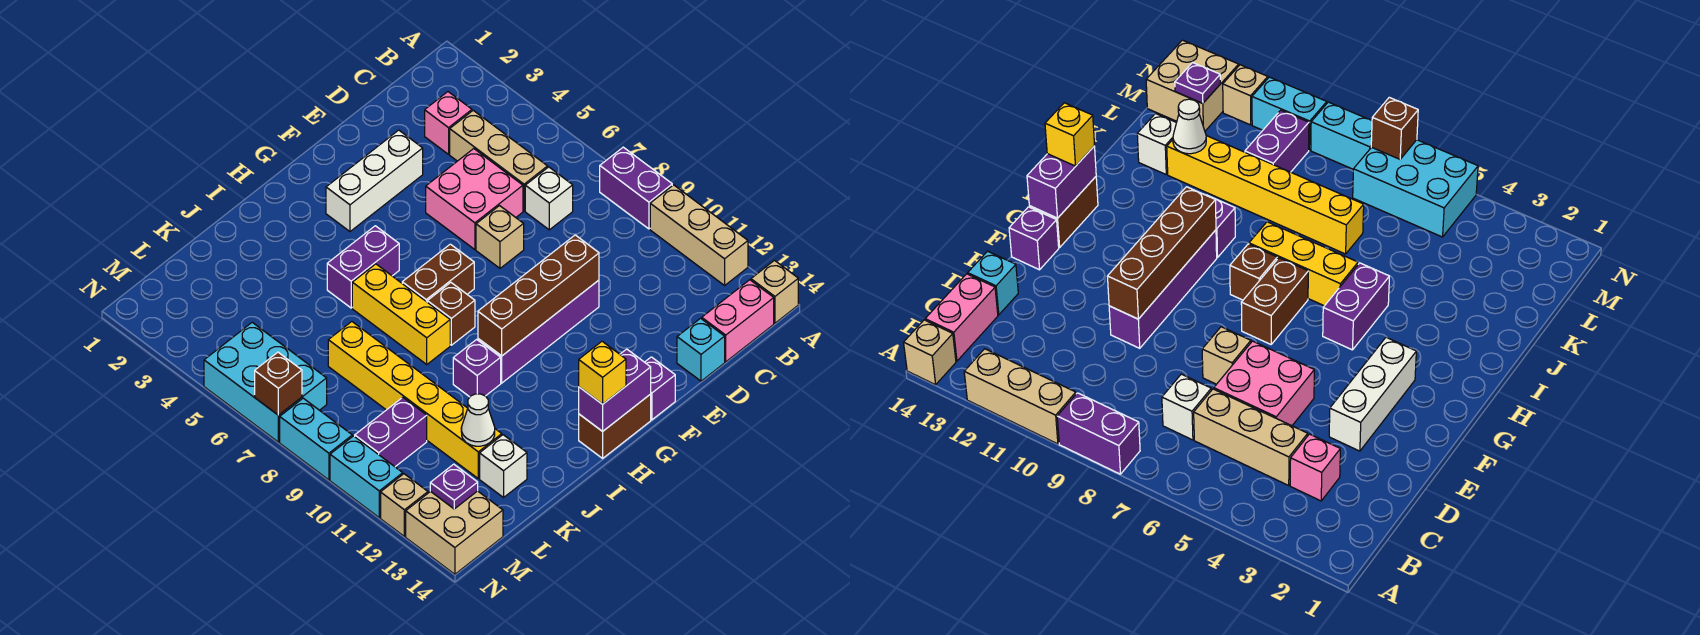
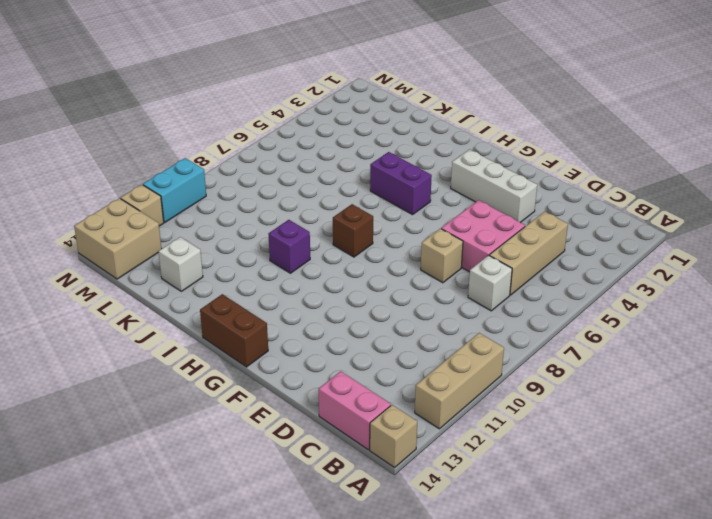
none -> purple brick A8:A9 level 1
none -> pink brick C3 level 1
none -> cyan brick D14 level 1
none -> purple brick E10:H10 level 1

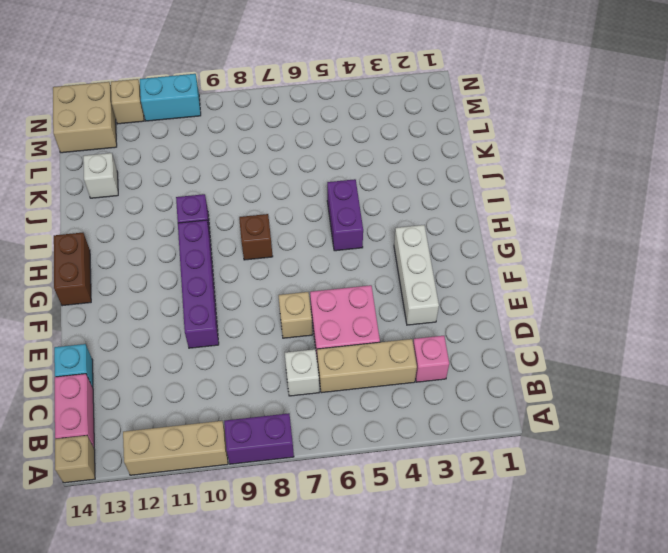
none -> purple brick F14 level 1
none -> brown brick G7:H7 level 1
none -> yellow brick I6:I8 level 1
none -> yellow brick K7:K12 level 1

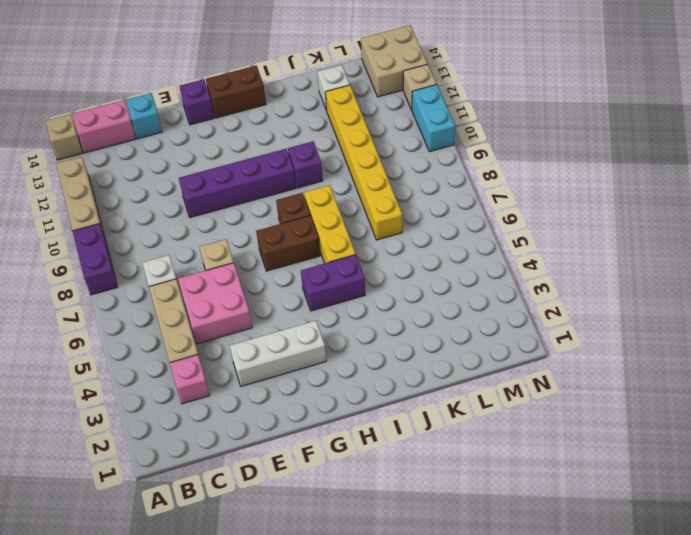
none -> purple brick L10:M10 level 1
none -> cyan brick M5:N7 level 1
none -> cyan brick N8:N9 level 1
none -> brown brick E10:H10 level 2

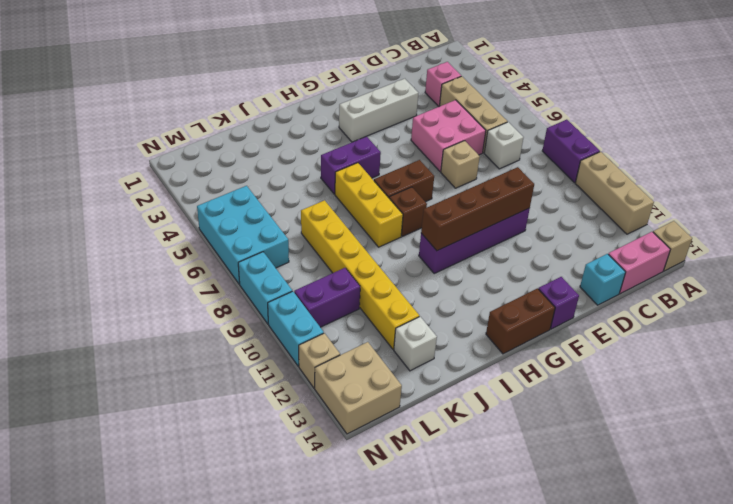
none -> purple brick I10 level 1
none -> purple brick G14:H14 level 2
none -> white cone K12 level 2
none -> purple plate M13 level 2

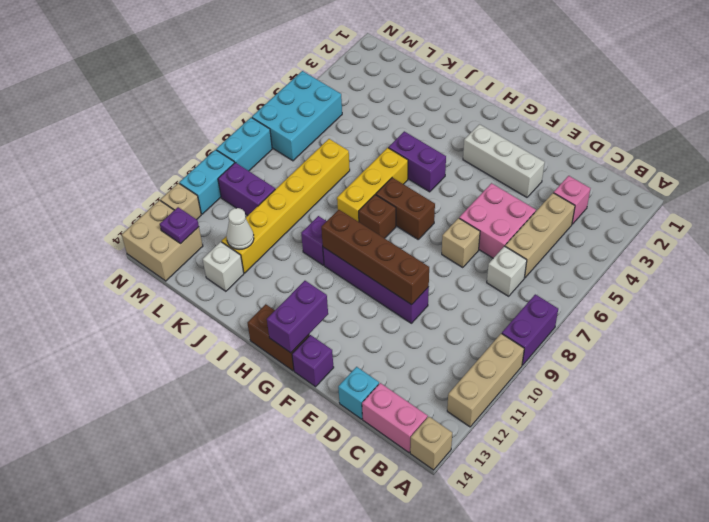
purple brick G13:G14 level 2 -> purple brick G14:H14 level 2
none -> brown brick N7 level 2
none -> yellow brick H14 level 3

